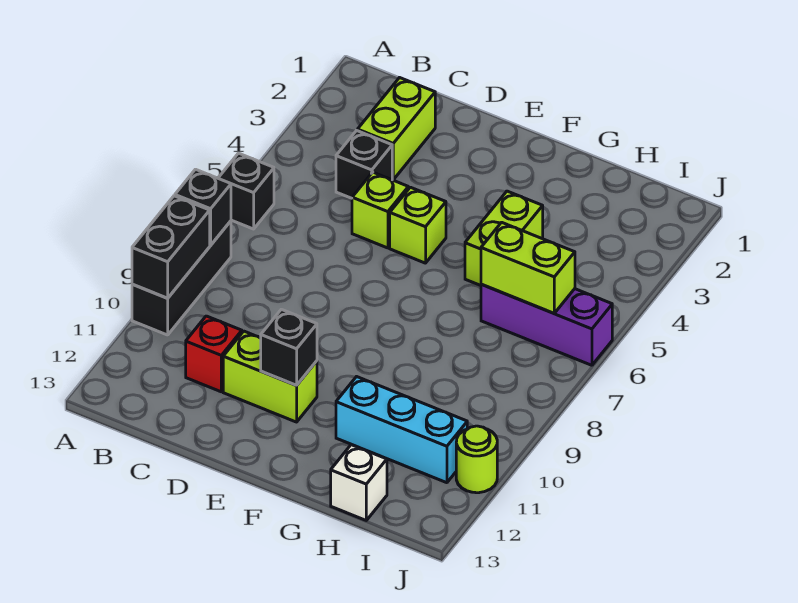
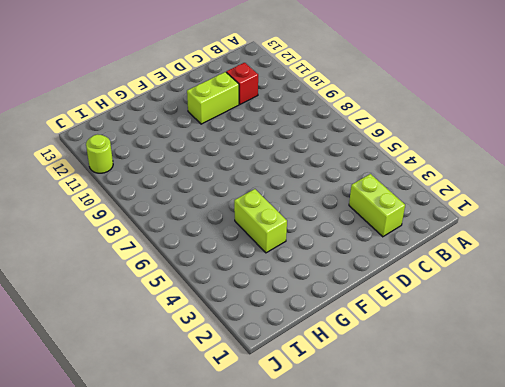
none -> black brick A6 level 1
none -> black brick A8:A10 level 1
none -> black brick C4 level 1

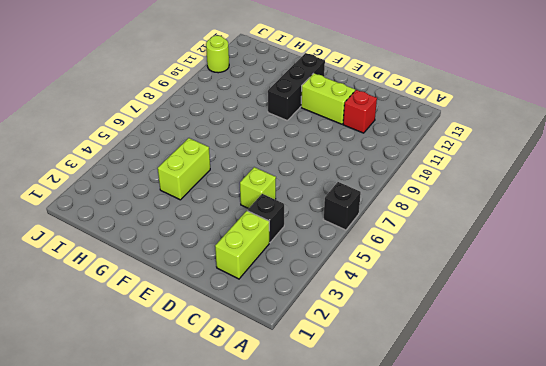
black brick F10:F12 level 1 -> black brick A8:A10 level 1
none -> lime brick E5 level 1
none -> cyan brick G11:I11 level 1
none -> purple brick H6:J6 level 1

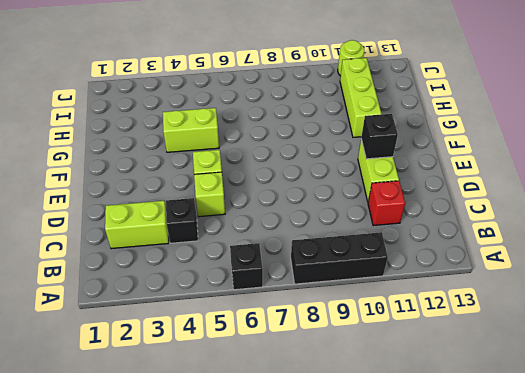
lime brick G11:I11 level 1 -> cyan brick G11:I11 level 1
none -> purple brick H6:J6 level 1
none -> white brick H13 level 1
none -> black brick A8 level 2

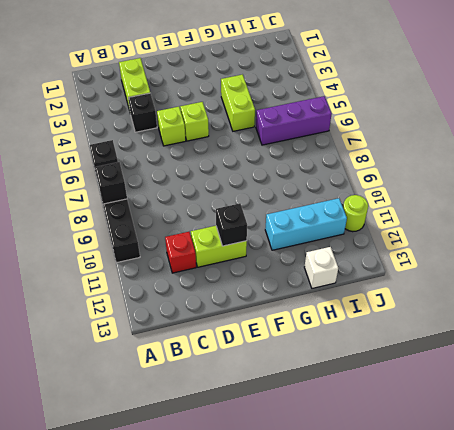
none -> black brick A9:A10 level 2
none -> lime brick H6:I6 level 2

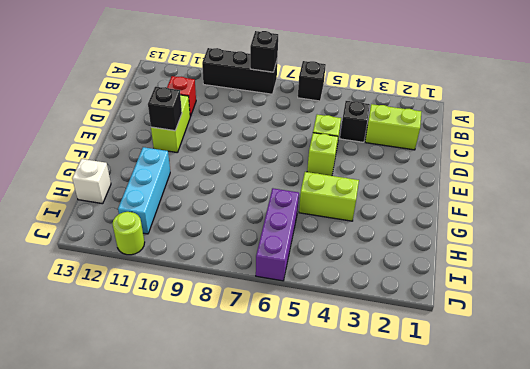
none -> black brick A9:A10 level 2
none -> lime brick H6:I6 level 2

